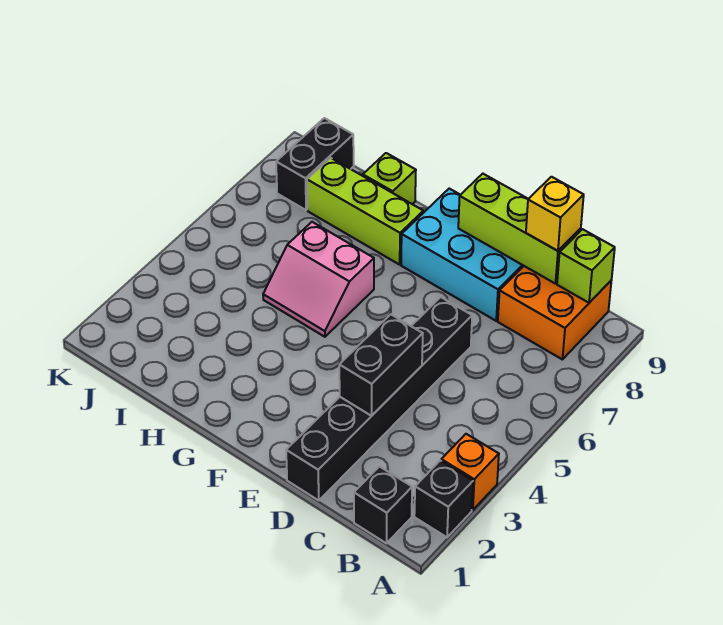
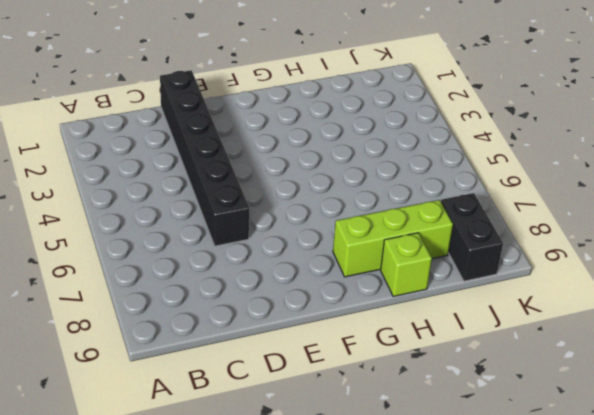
none -> black brick A2 level 1
none -> orange brick A3 level 1
none -> black brick B1 level 1

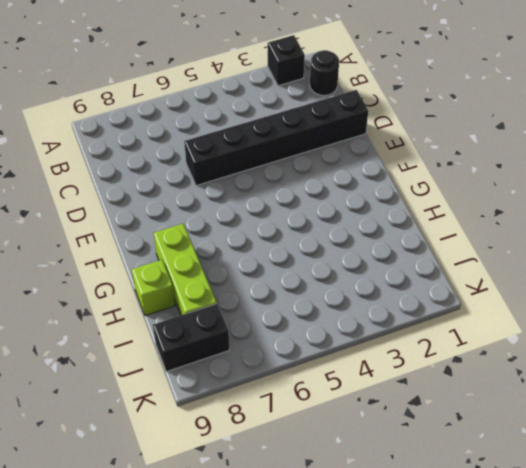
black round brick B1 level 1 -> black brick B1 level 1
none -> orange brick A3 level 1
none -> orange brick B8:C9 level 1
none -> cyan brick D8:F9 level 1

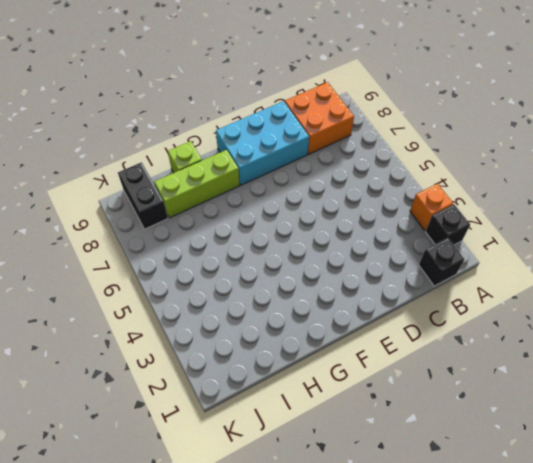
none -> black brick D1:D6 level 1
none -> pink slope G5:H6 level 1 top 6
none -> lime brick B9 level 2

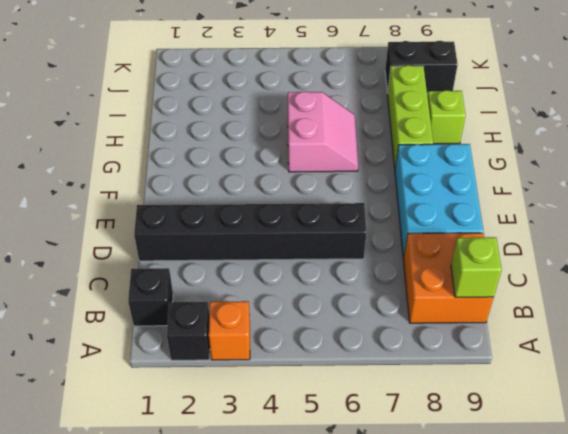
pink slope G5:H6 level 1 top 5 -> pink slope G5:H6 level 1 top 6
none -> lime brick C9:E9 level 2
none -> black brick D3:D4 level 2
none -> yellow brick C9 level 3

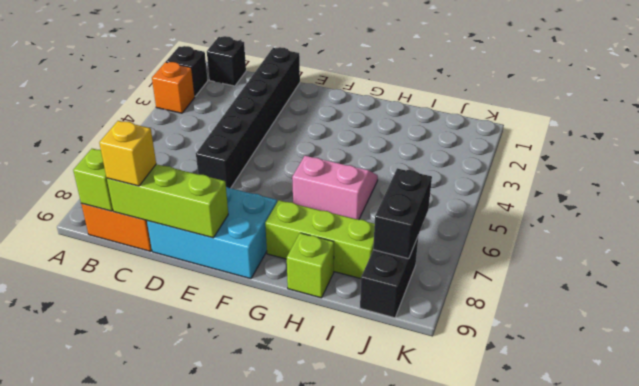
black brick J7:J8 level 2 -> black brick D3:D4 level 2

